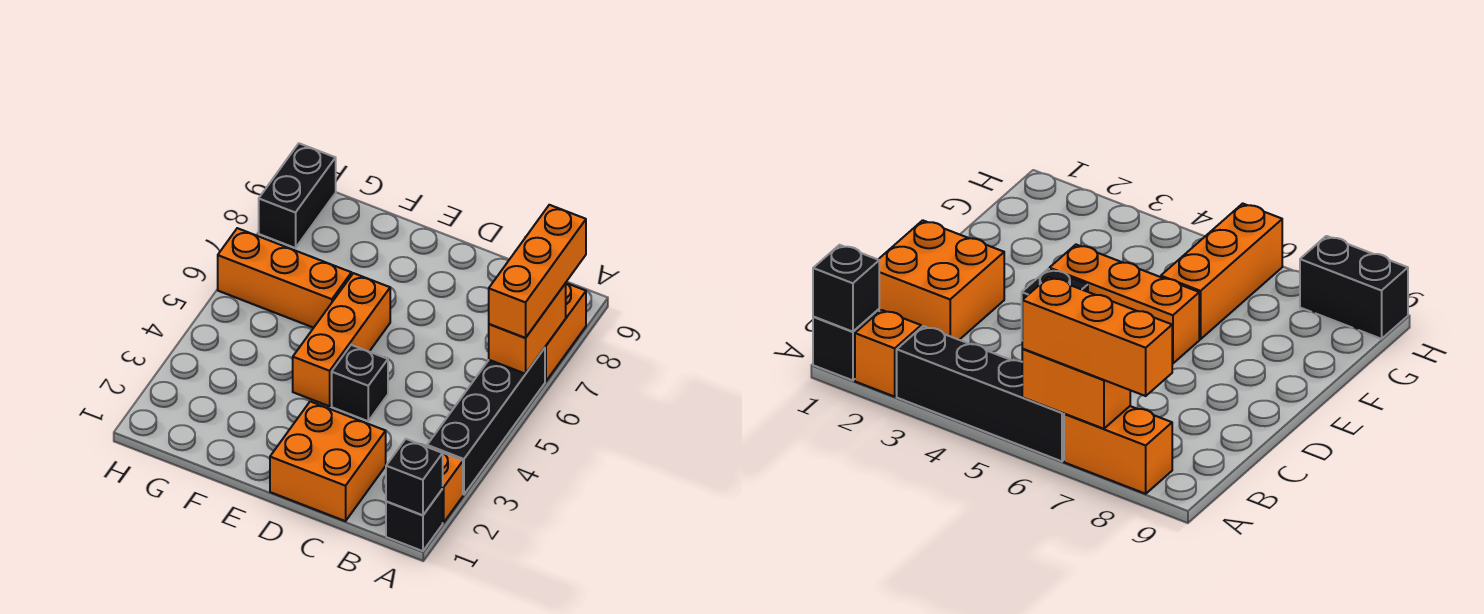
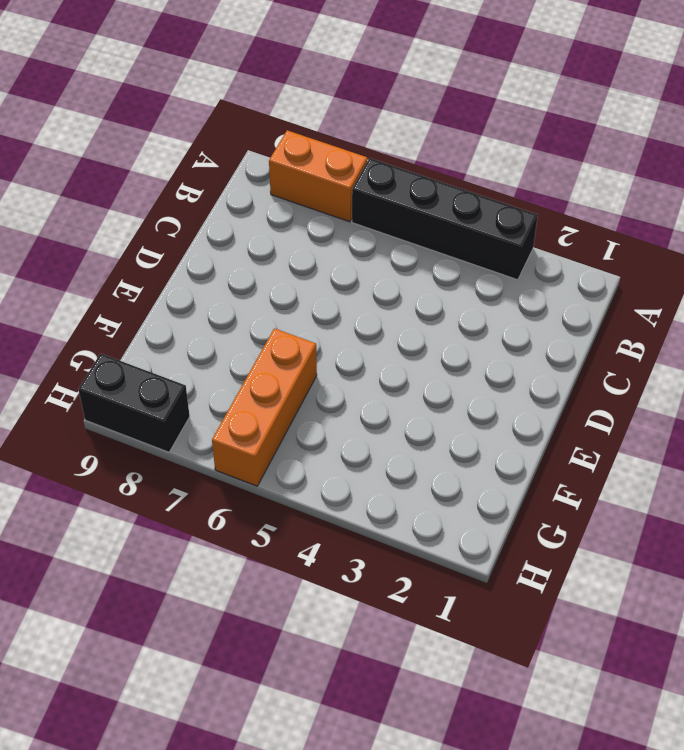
none -> black brick A1 level 1
none -> orange brick A2 level 1
none -> orange brick C1:D2 level 1

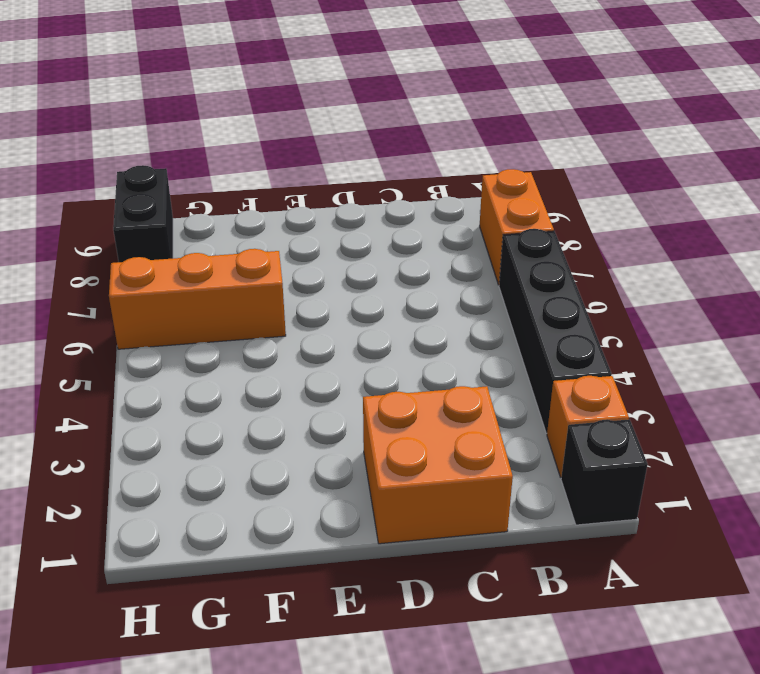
none -> black brick D4 level 1
none -> orange brick E4:E6 level 1
none -> black brick A1 level 2

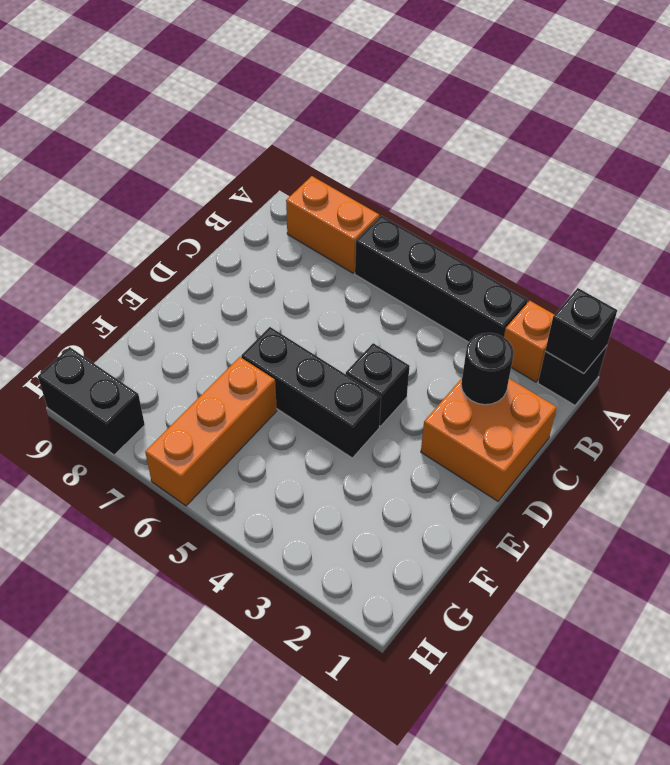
black round brick C2 level 2 -> none
black brick E4:E6 level 1 -> orange brick E4:E6 level 1
none -> orange brick A6:A7 level 2
none -> orange brick A6:A8 level 3

